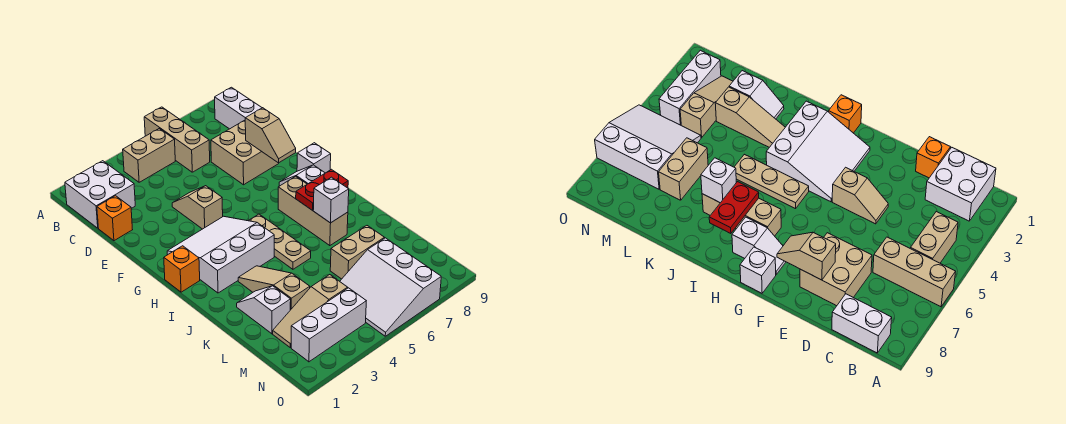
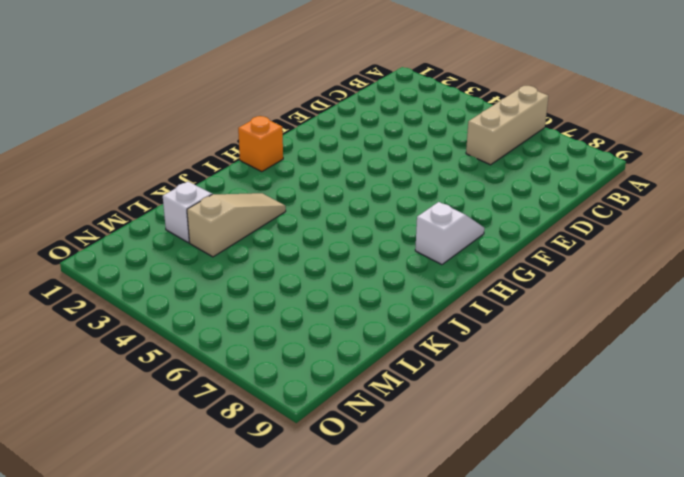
none -> white brick B1:C2 level 1
none -> tan brick B4:B5 level 1
none -> white brick B9:C9 level 1

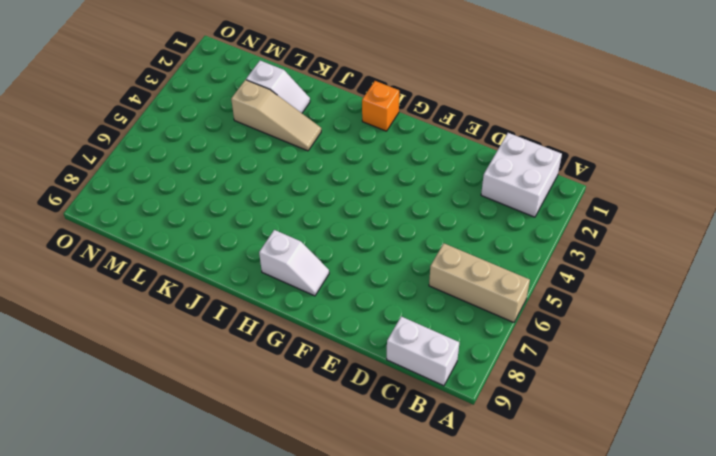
none -> tan brick B4:B5 level 1
none -> orange brick D1 level 1
none -> tan brick D7:E8 level 1

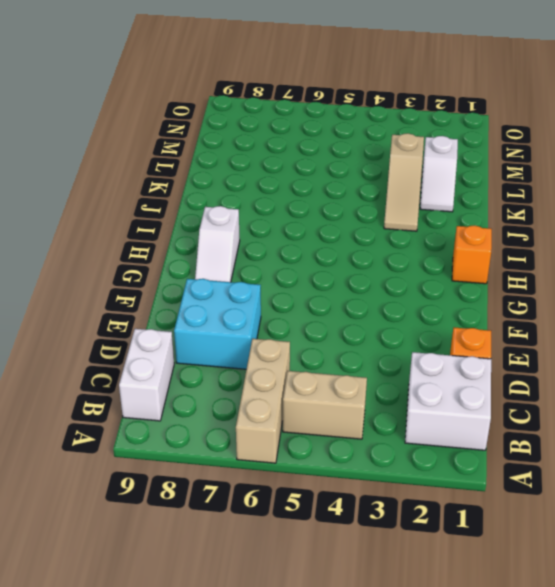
cyan brick D7:E8 level 1 -> tan brick D7:E8 level 1
none -> tan slope E4:F4 level 1 top F
none -> white slope G2:I4 level 1 top I
none -> white brick G9 level 1

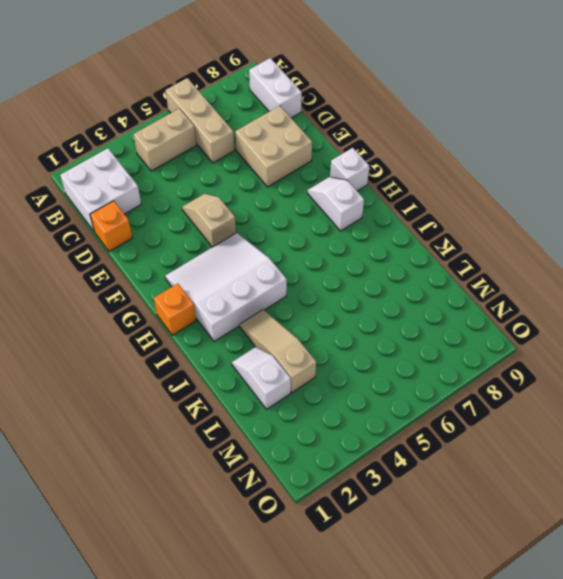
none -> tan plate H5:J5 level 1
none -> tan brick H7:J7 level 1
none -> tan brick L6:L7 level 1

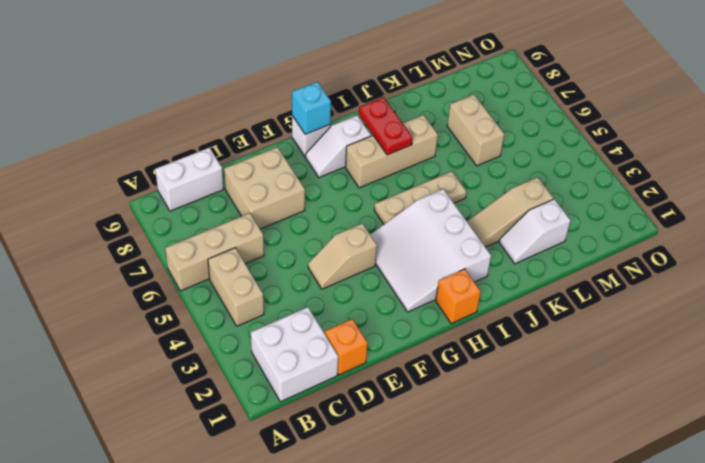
cyan brick G9 level 2 -> none
none -> tan slope M2:M4 level 1 top 4
none -> white slope M5:O7 level 1 top 7
none -> white brick N2:N4 level 1

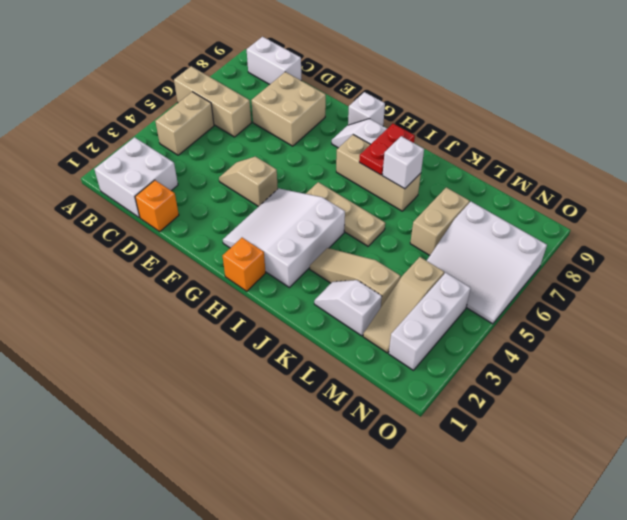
none -> tan slope E8:F8 level 2 top E

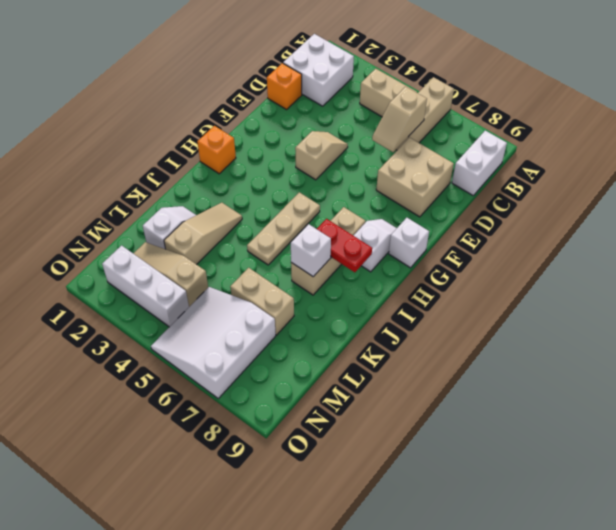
tan slope C6:D6 level 2 top C -> tan slope E8:F8 level 2 top E
none -> white slope G2:I4 level 1 top I

